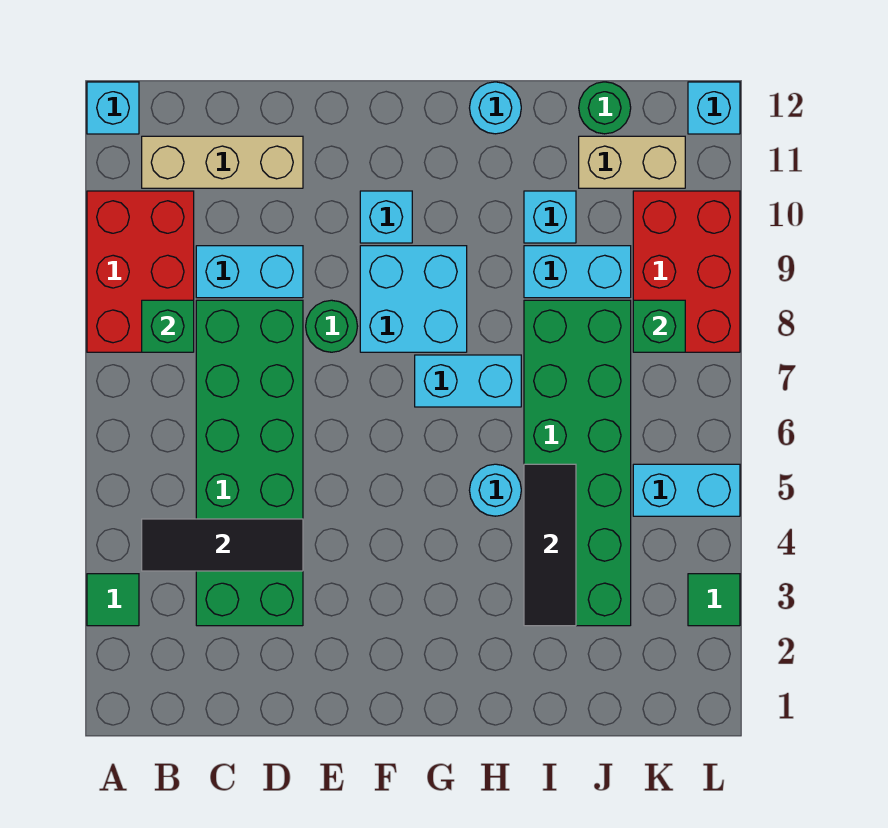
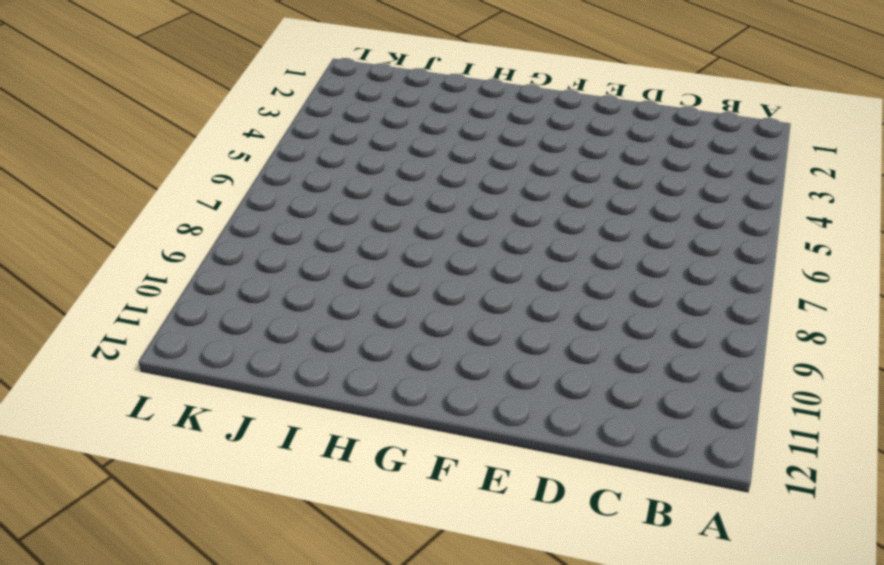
none -> green tile A3 level 1
none -> red brick A8:B10 level 1
none -> cyan brick A12 level 1

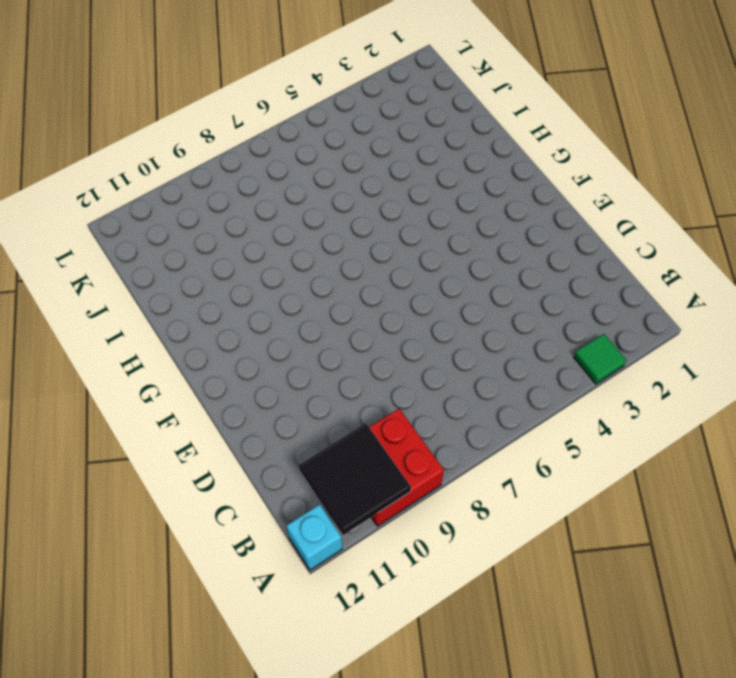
red brick A9:B10 level 1 -> red brick A8:B10 level 1
black tile A10:B11 level 2 -> none
none -> tan brick B11:D11 level 1
none -> green brick C3:D8 level 1
none -> cyan brick C9:D9 level 1

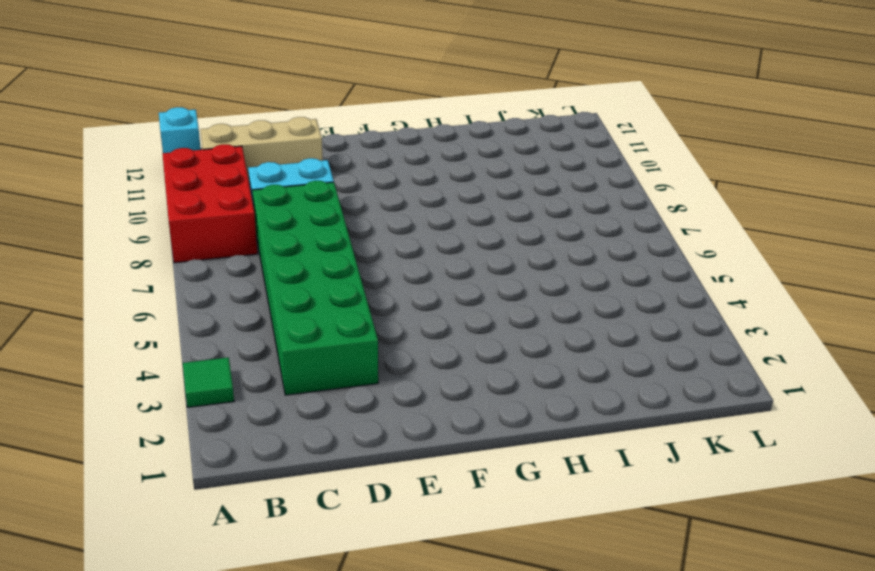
none -> green round brick E8 level 1
none -> cyan brick F8:G9 level 1
none -> cyan brick F10 level 1

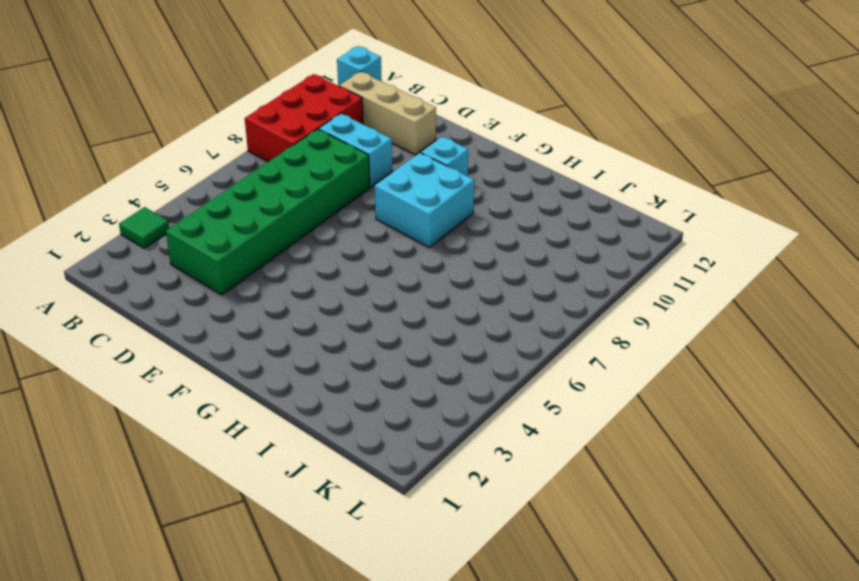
none -> green round brick E8 level 1
none -> cyan brick G7:H7 level 1
none -> cyan round brick H5 level 1

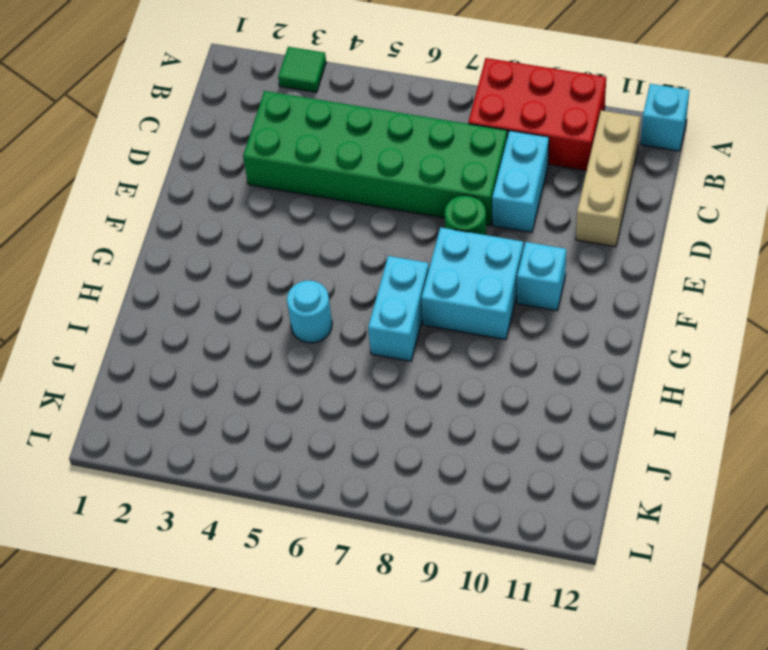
none -> cyan round brick H12 level 1
none -> green brick I3:J8 level 1
none -> cyan brick I9:J9 level 1

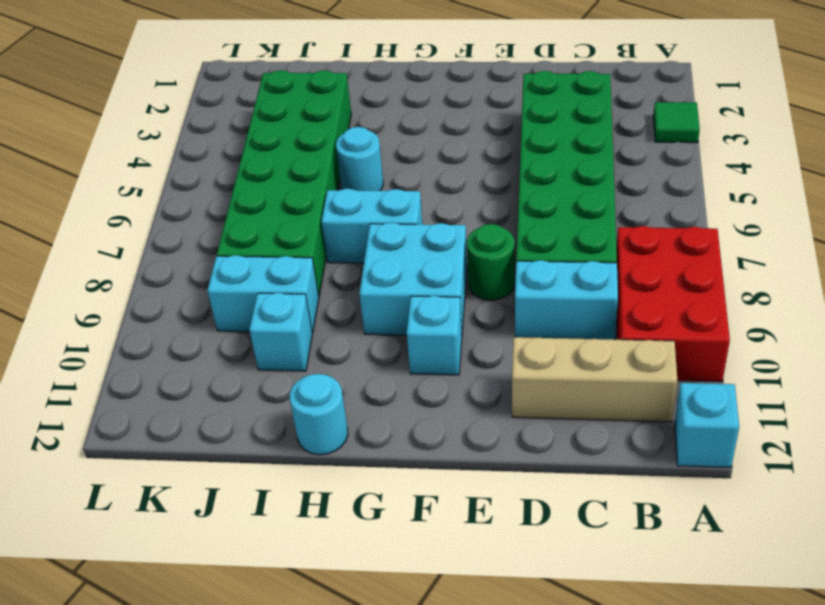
none -> tan brick J11:K11 level 1
none -> green round brick J12 level 1
none -> cyan brick K5:L5 level 1

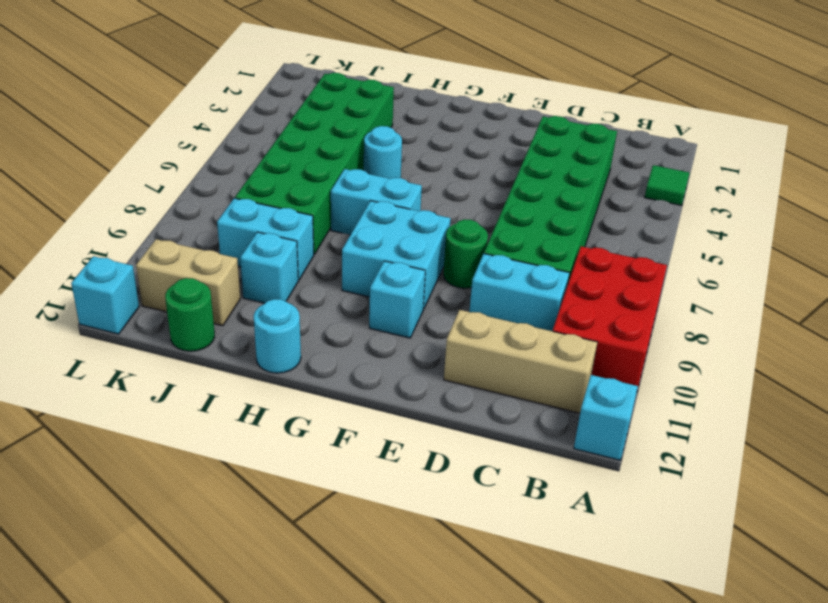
none -> cyan brick K5:L5 level 1
none -> red brick K8:L10 level 1
none -> green tile L3 level 1

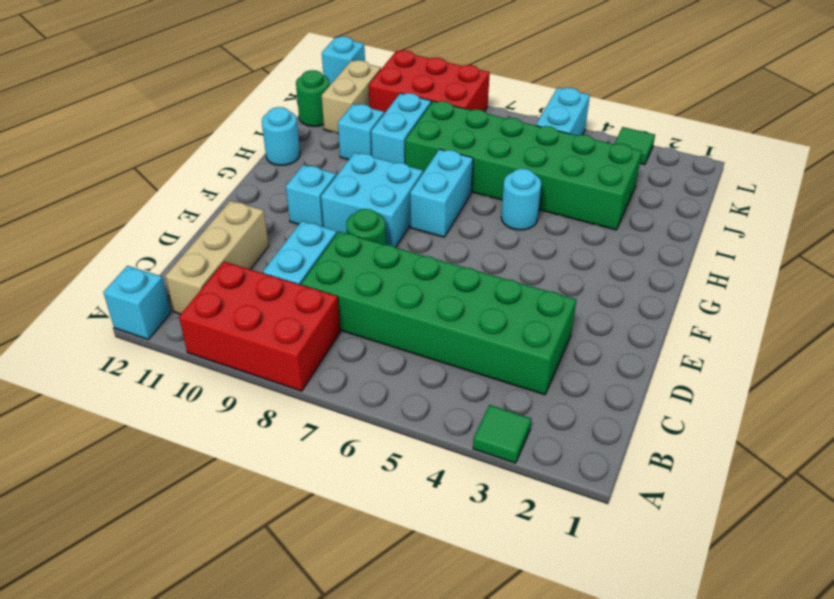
none -> black tile B4:D4 level 2
none -> green brick B8 level 2
none -> black tile I3:I5 level 2

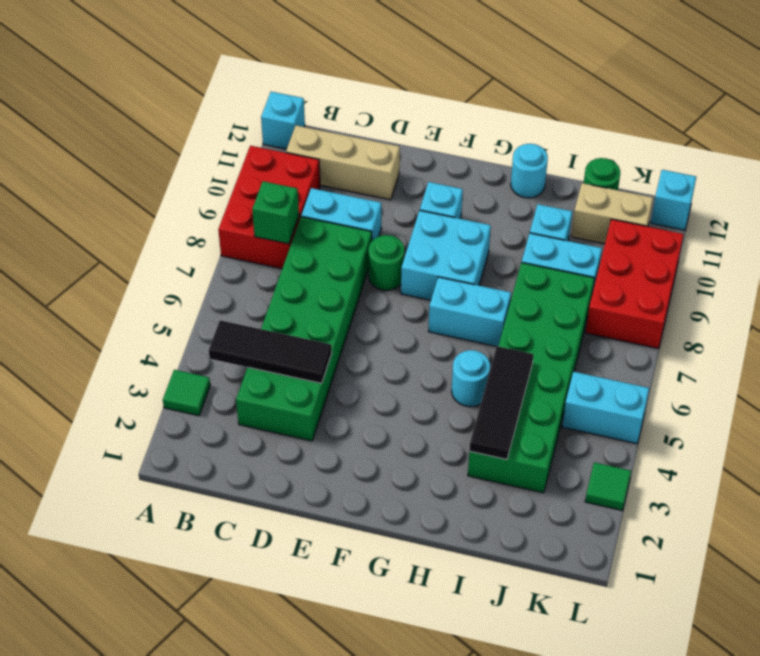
none -> green brick K8 level 2

